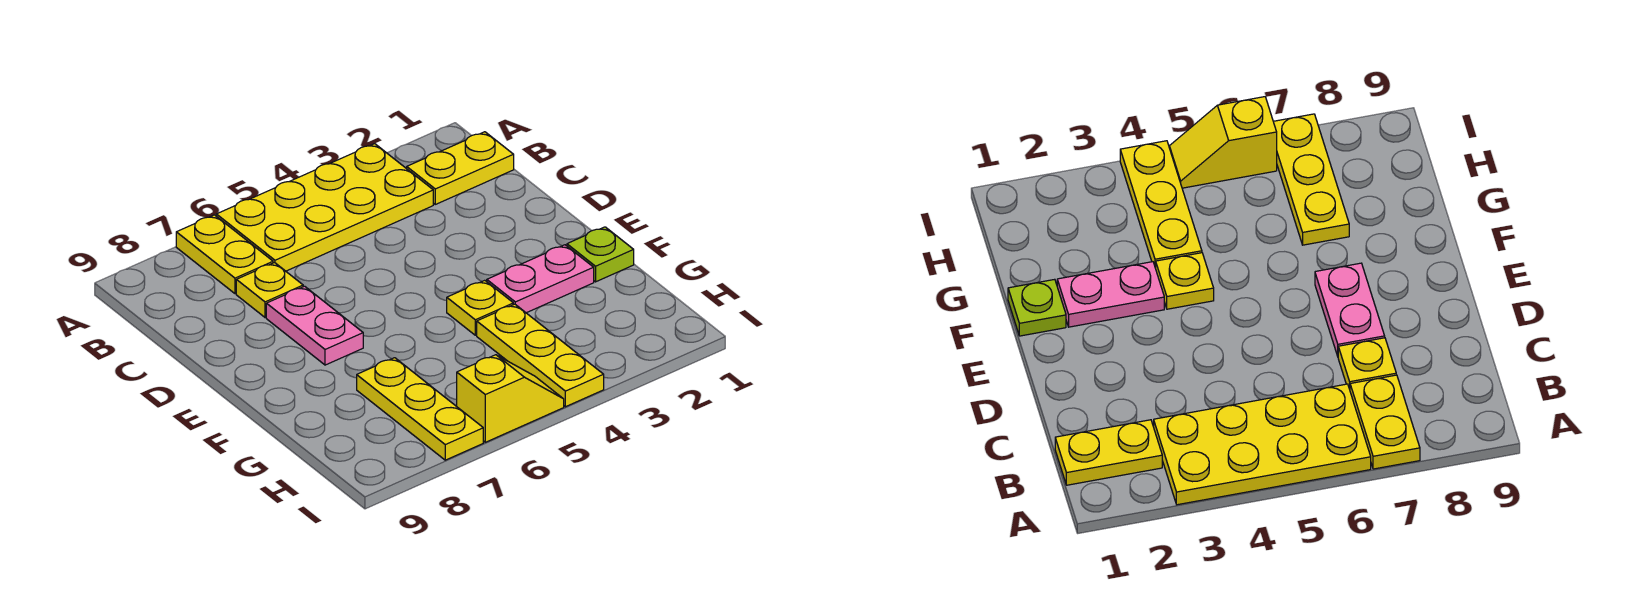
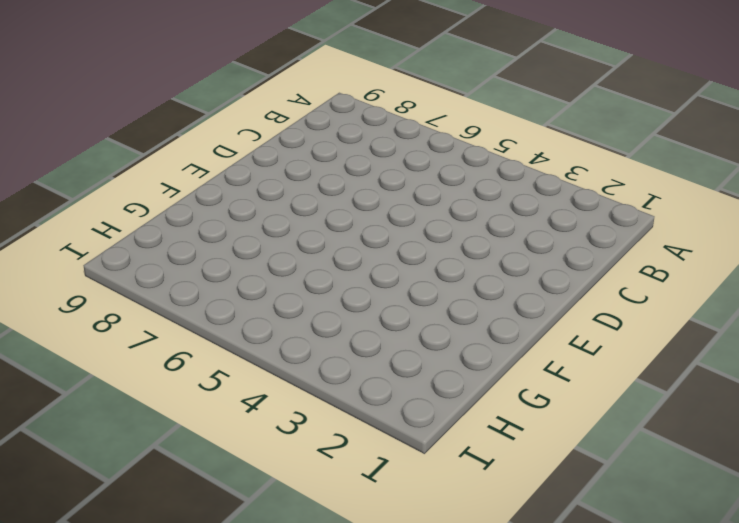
none -> yellow plate A3:B6 level 1
none -> yellow plate A7:B7 level 1

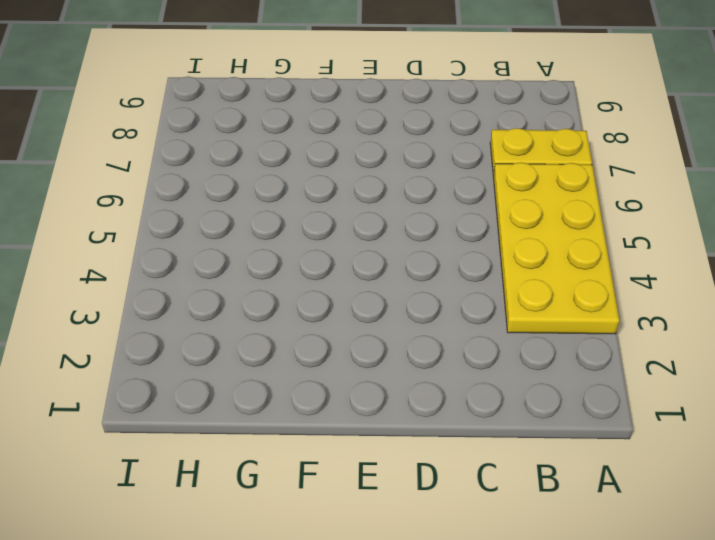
none -> yellow plate B1:B2 level 1
none -> yellow plate C7 level 1

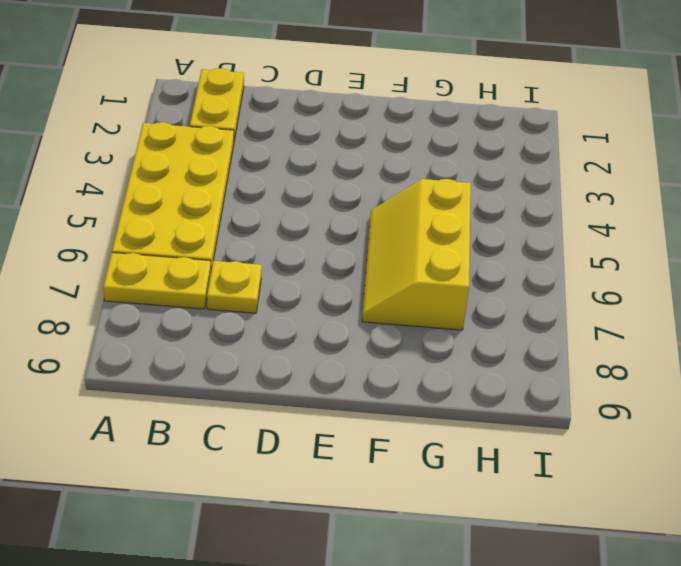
yellow slope F5:G7 level 1 top G -> yellow plate G7:I7 level 1
none -> pink plate D7:E7 level 1
none -> lime plate F1 level 1

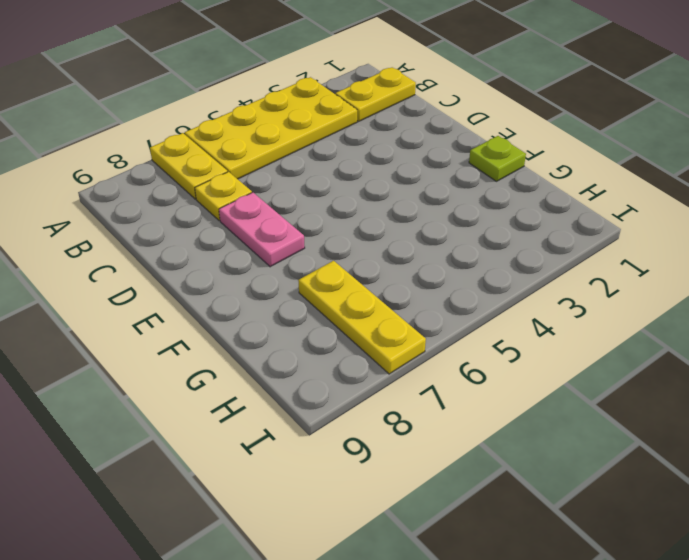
none -> pink plate F2:F3 level 1
none -> yellow plate F4 level 1

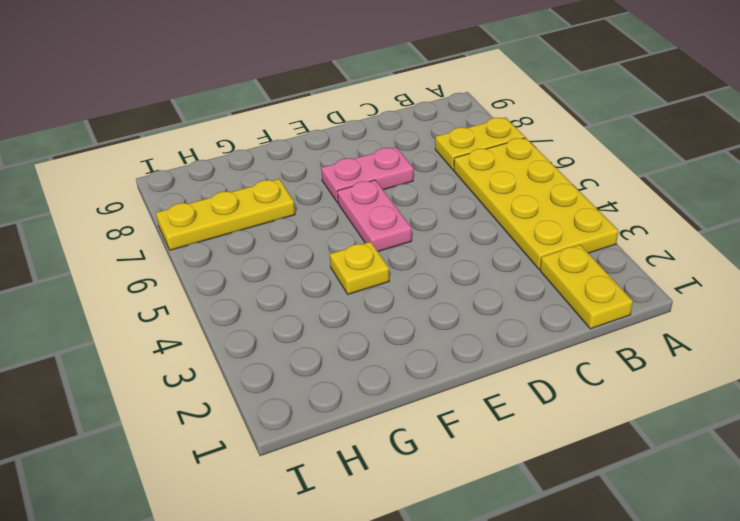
pink plate E5:E6 level 1 -> pink plate F2:F3 level 1
none -> yellow plate C7 level 1
none -> lime plate F1 level 1

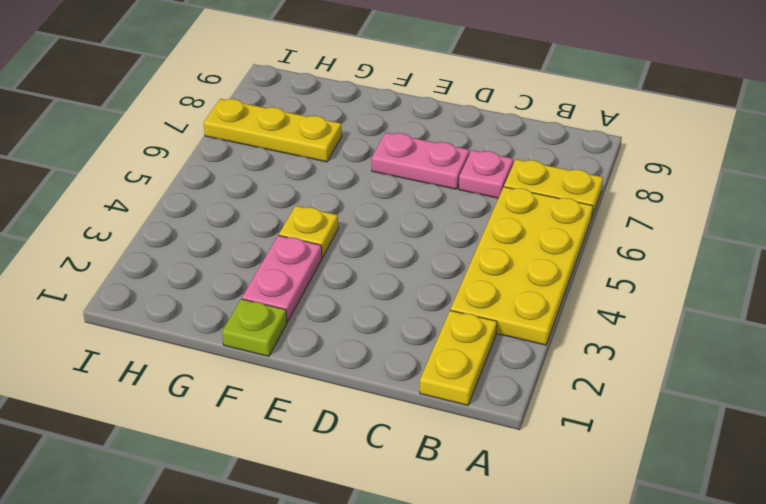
pink plate C7 level 1 -> yellow plate C7 level 1
none -> yellow plate G4:I4 level 1
none -> yellow slope I5:I6 level 1 top 6

